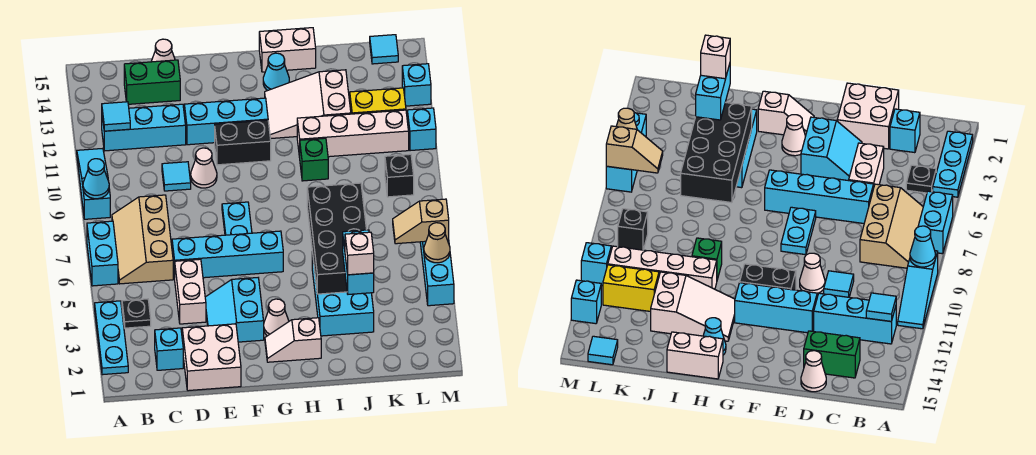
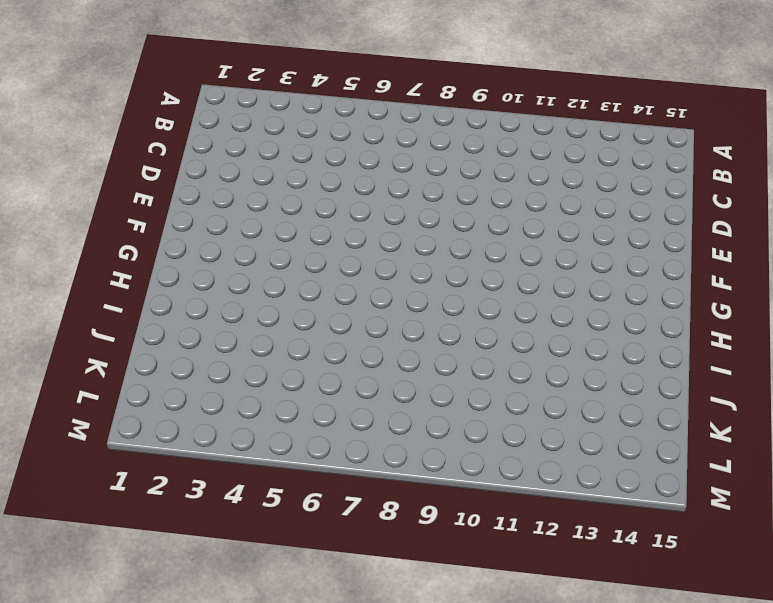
none -> cyan plate A2:A4 level 1
none -> cyan brick A6:A7 level 1
none -> cyan slope A9:A11 level 1 top 9
none -> black plate B4 level 1

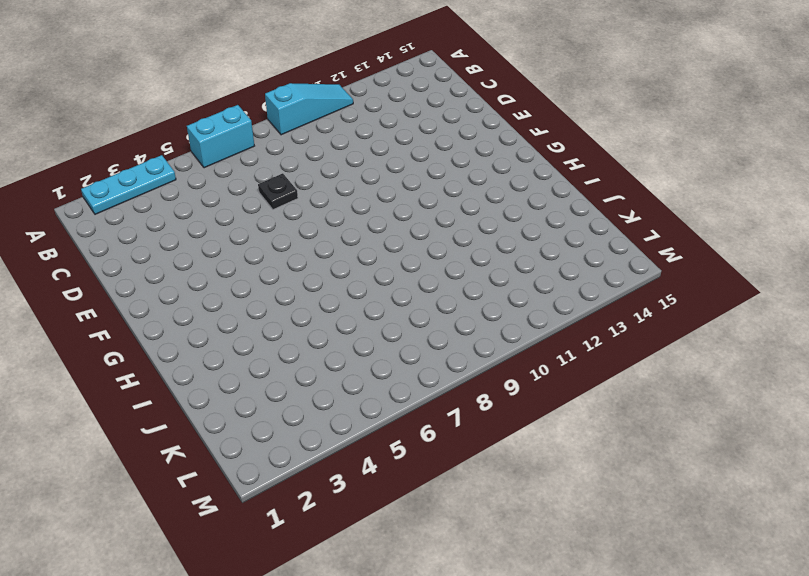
black plate D7 level 1 -> black plate B4 level 1
none -> tan slope B6:C8 level 1 top C
none -> cyan brick B12:D12 level 1
none -> cyan brick C2 level 1
none -> green brick C14:D14 level 1

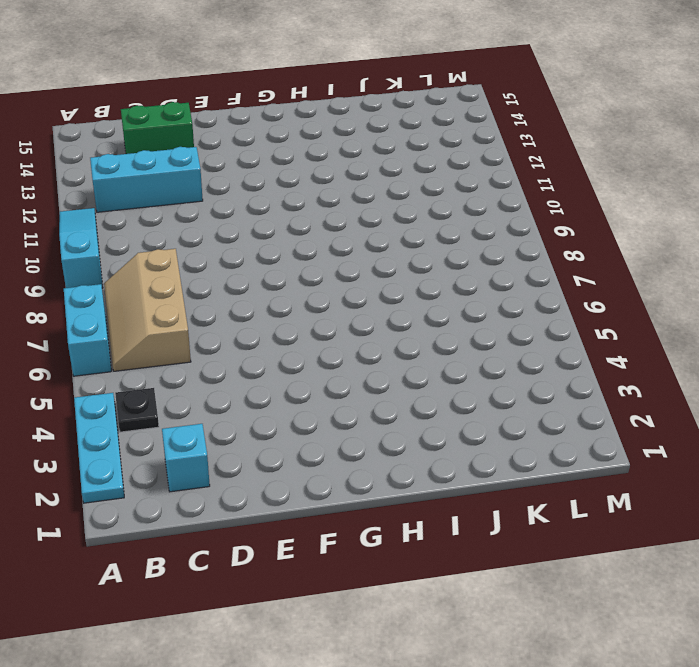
none -> white brick D1:E2 level 1
none -> white brick D4:D5 level 1
none -> cyan brick D6:G6 level 1
none -> cyan tile D10 level 1

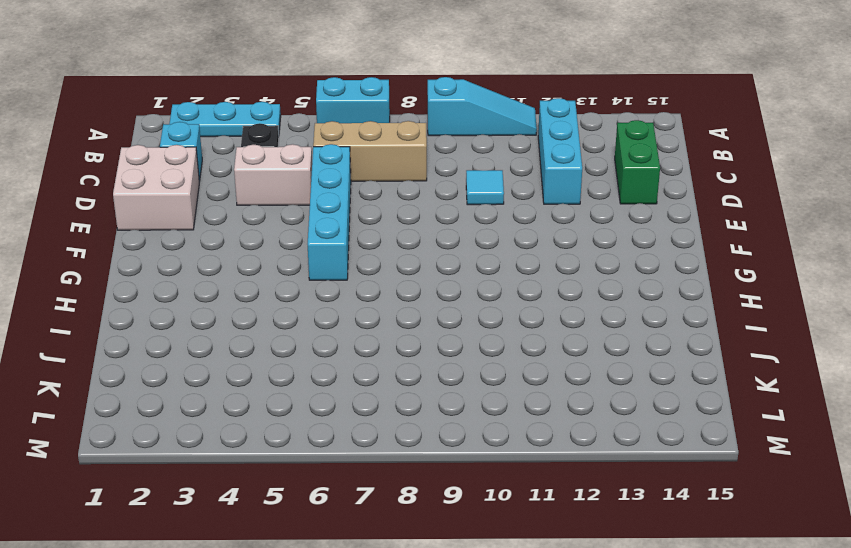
none -> white cone D15 level 1
none -> cyan slope E3:F4 level 1 top F
none -> white cone E10 level 1
none -> cyan brick E12:G12 level 1

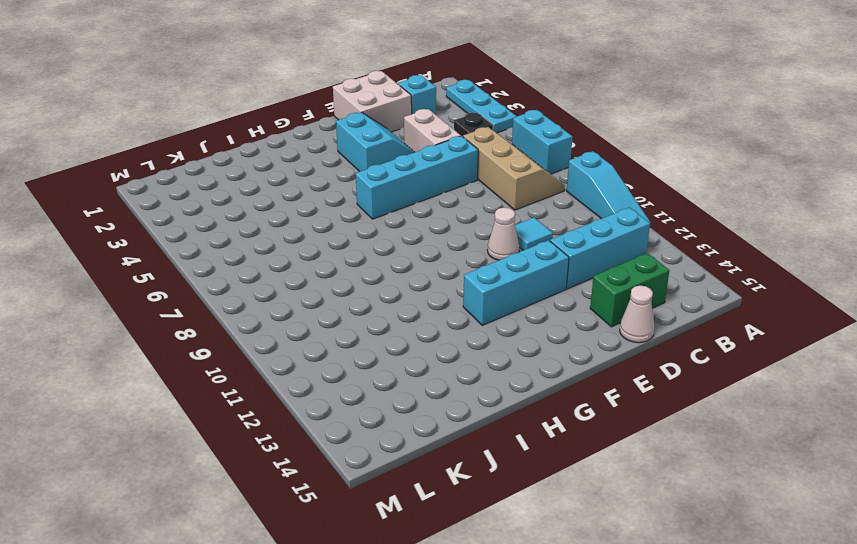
none -> cyan plate F7:F8 level 1
none -> black brick F11:G11 level 1
none -> white slope G2:H2 level 1 top H
none -> white cone G3 level 1

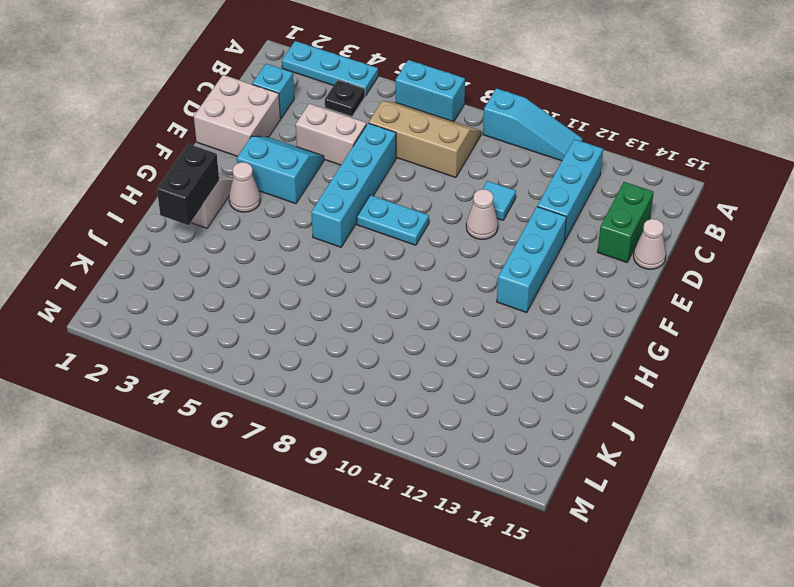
black brick H2:I2 level 2 -> black brick F11:G11 level 1
none -> white slope H12:J13 level 1 top J
none -> cyan cone H14 level 1
none -> white brick H15:I15 level 1
none -> cyan brick I3:J5 level 1

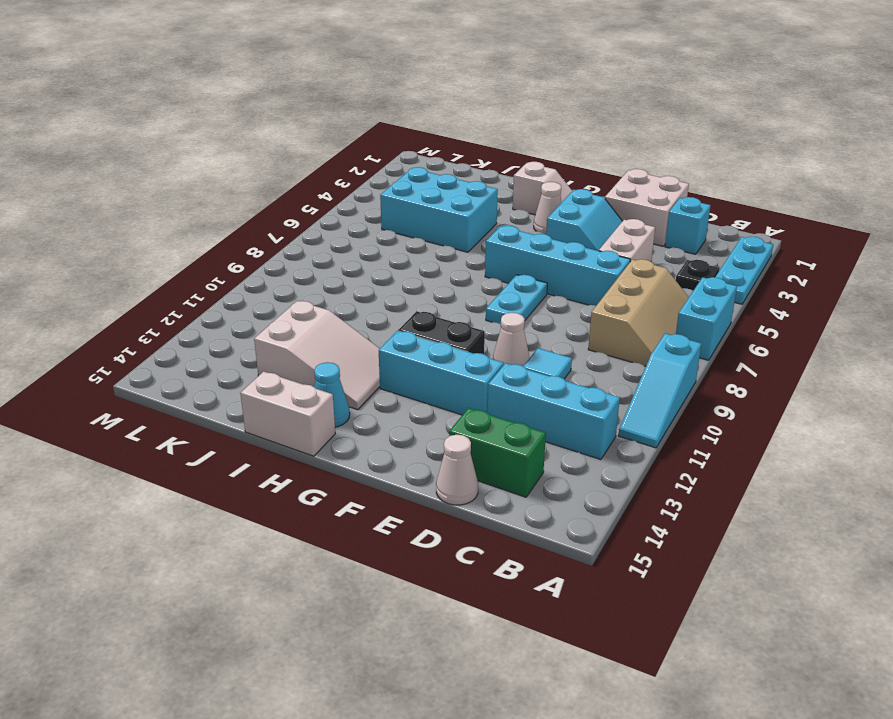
cyan brick I4:K5 level 1 -> cyan brick I3:J5 level 1
none -> green brick I10 level 1
none -> white brick I11:L11 level 1
none -> yellow brick K12:L12 level 1
none -> black brick L9 level 1

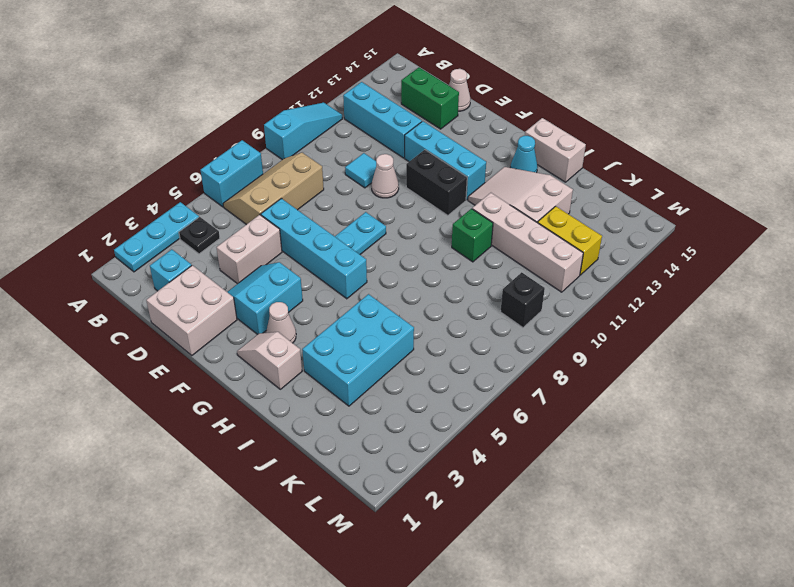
none -> cyan tile L15 level 1
none -> cyan brick M4:M6 level 1
none -> cyan brick M11 level 1
none -> cyan brick M13 level 1

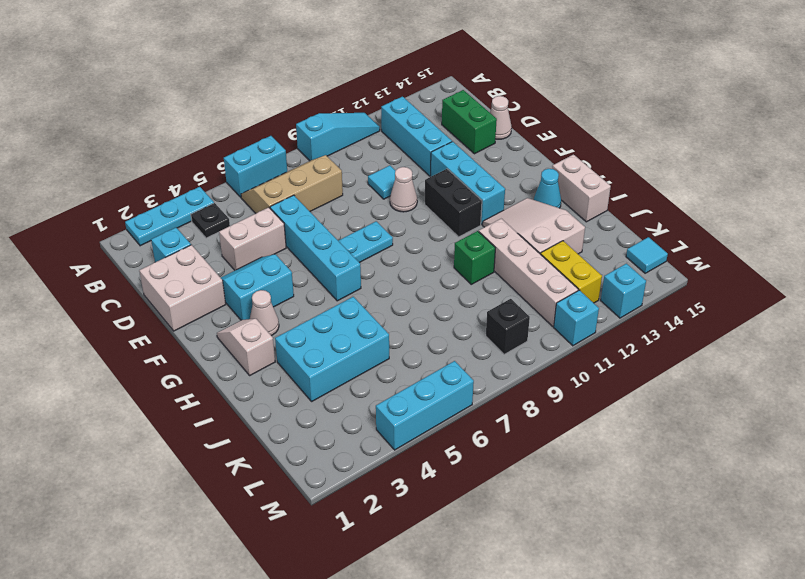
none -> cyan cone A9 level 2
none -> cyan tile B12 level 2
none -> black brick I4:J7 level 2
none -> tan slope L6:M6 level 2 top M

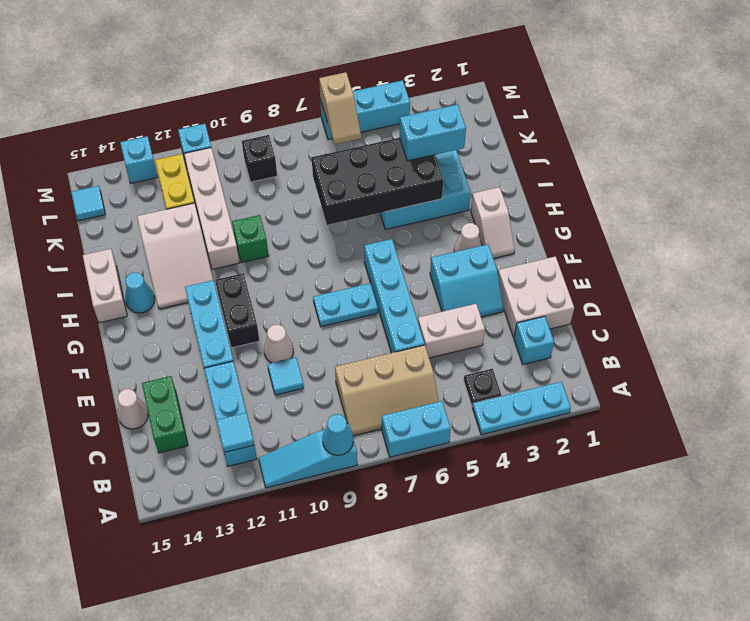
none -> tan cone M5 level 2
none -> white brick J3 level 4

